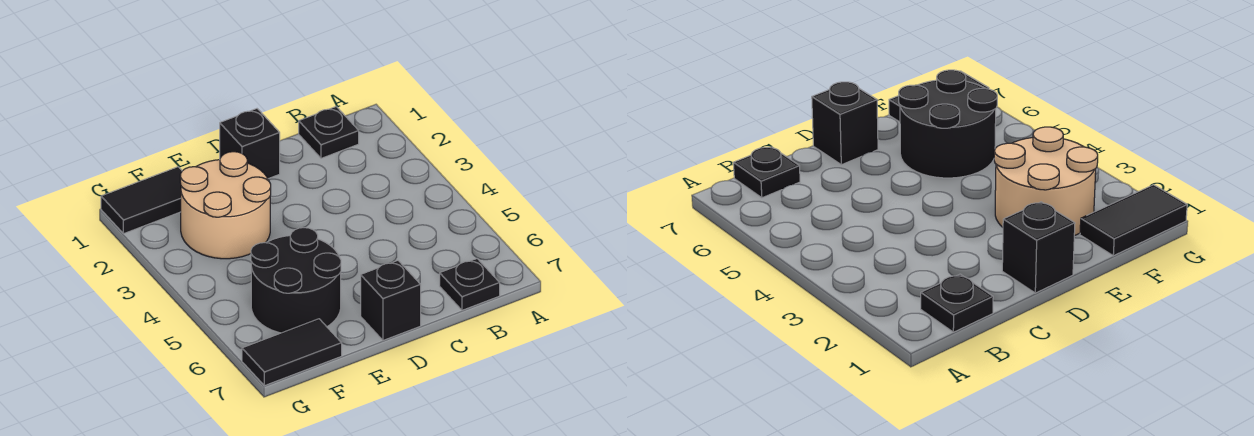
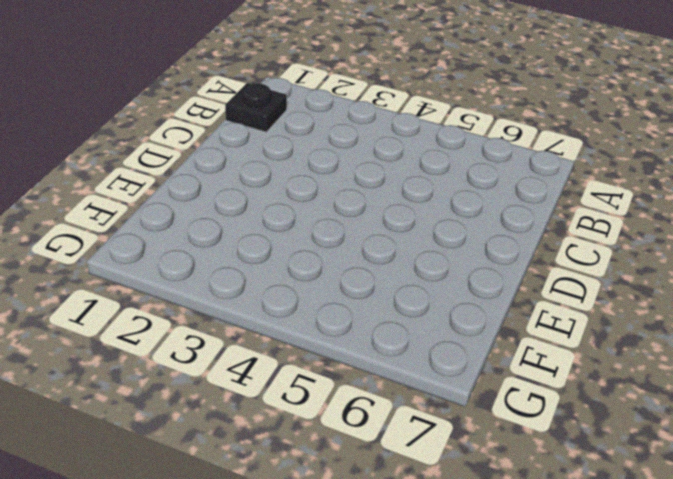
none -> black plate B7 level 1
none -> black brick D1 level 1

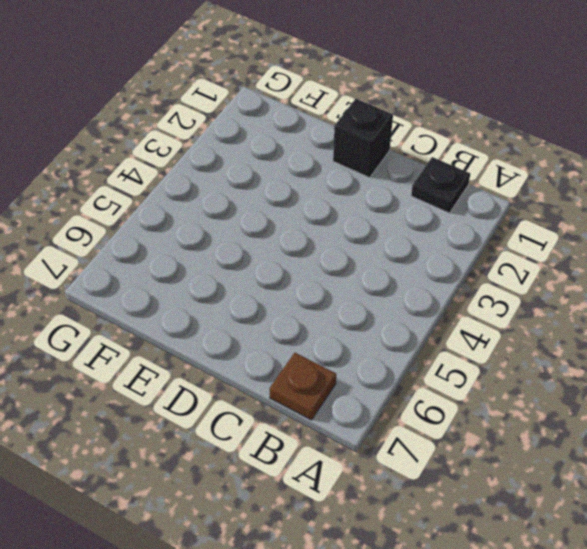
brown plate B7 level 1 -> black plate B7 level 1
none -> black brick D7 level 1
none -> tan round brick E2:F3 level 1

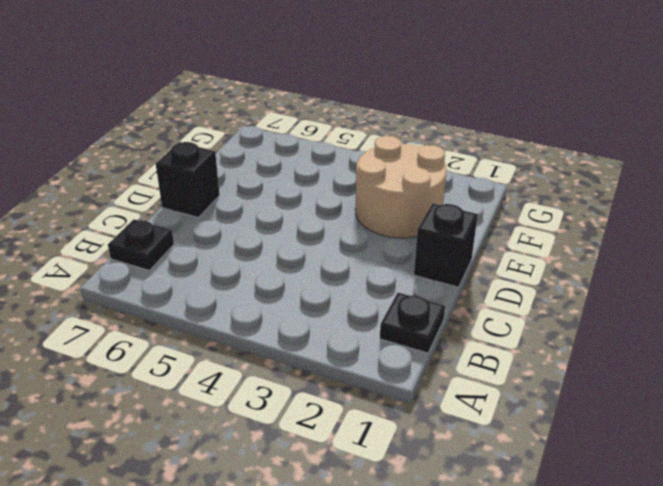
none -> black round brick E5:F6 level 1
none -> black tile F1:G1 level 1

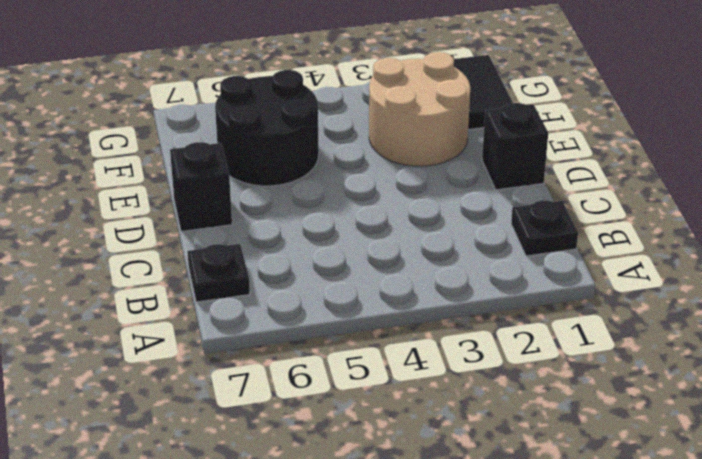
none -> black tile F7:G7 level 1

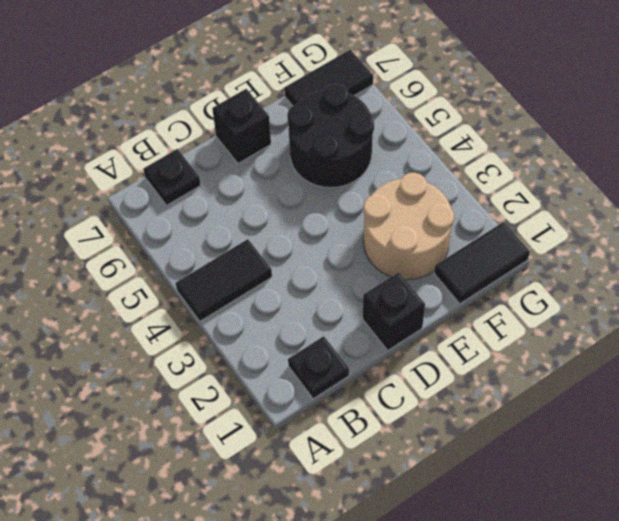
black tile A4:B4 level 1 -> none

